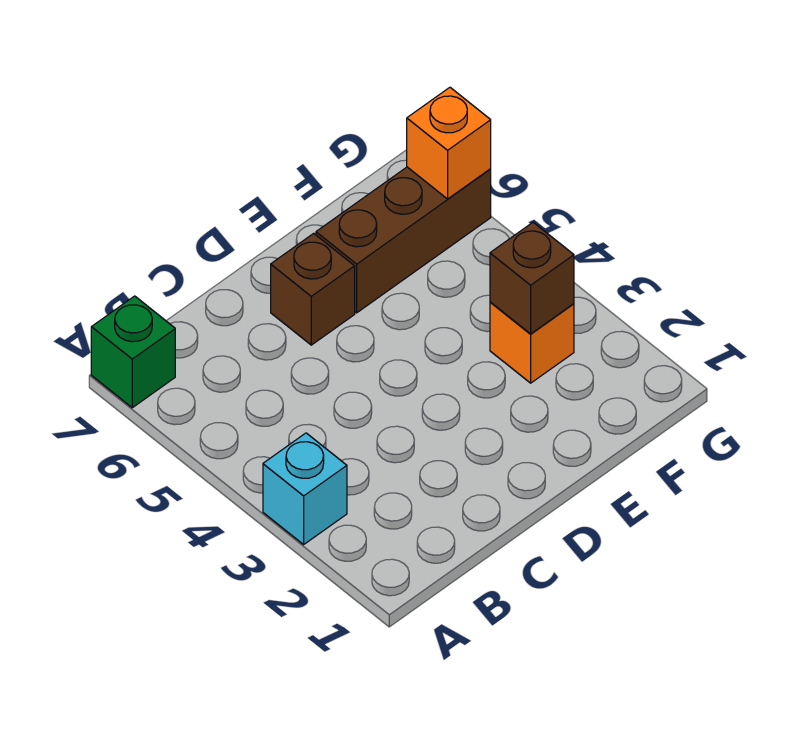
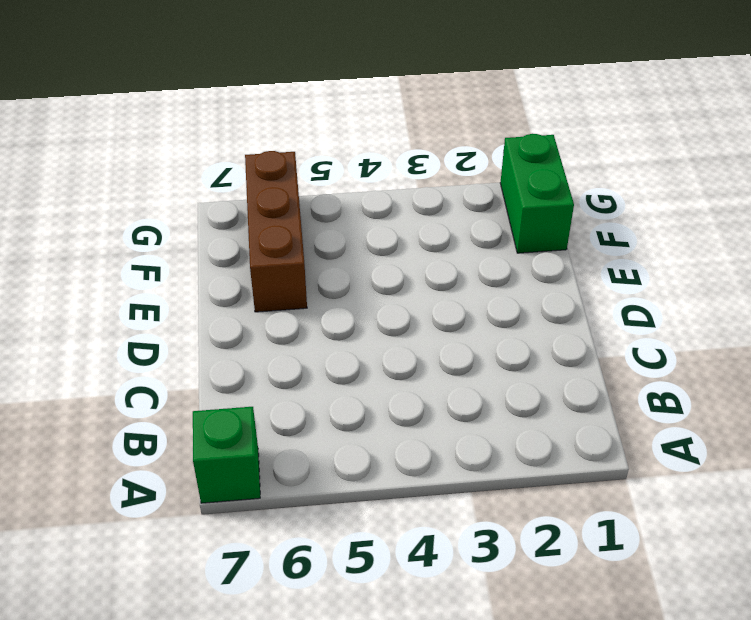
green brick F1:G1 level 1 -> none
none -> cyan brick A3 level 1
none -> brown brick D6 level 1

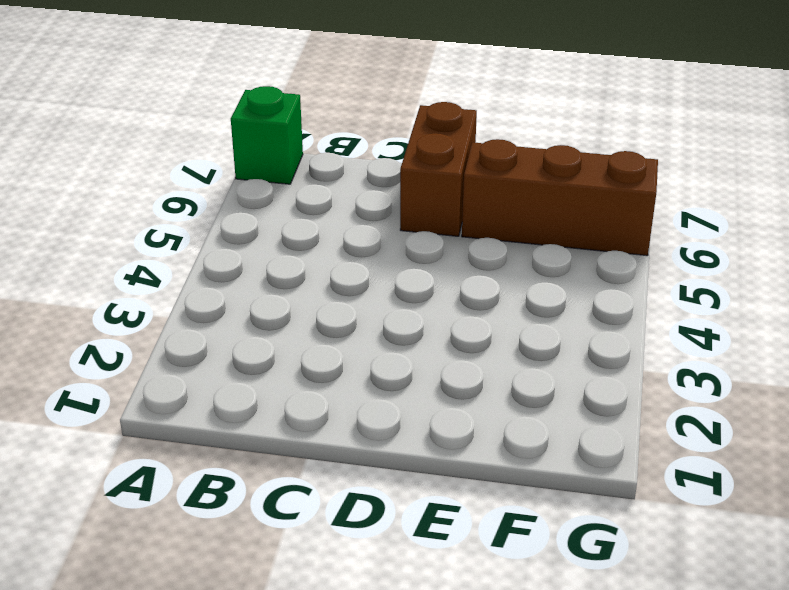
brown brick D6:D7 level 1 -> brown brick D6 level 1
none -> cyan brick A3 level 1
none -> orange brick F3 level 1

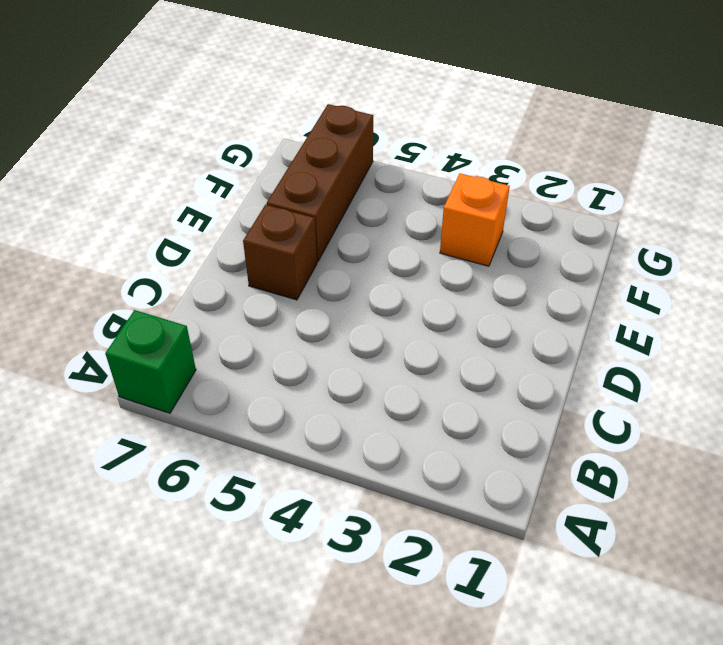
none -> cyan brick A3 level 1
none -> brown brick F3 level 2

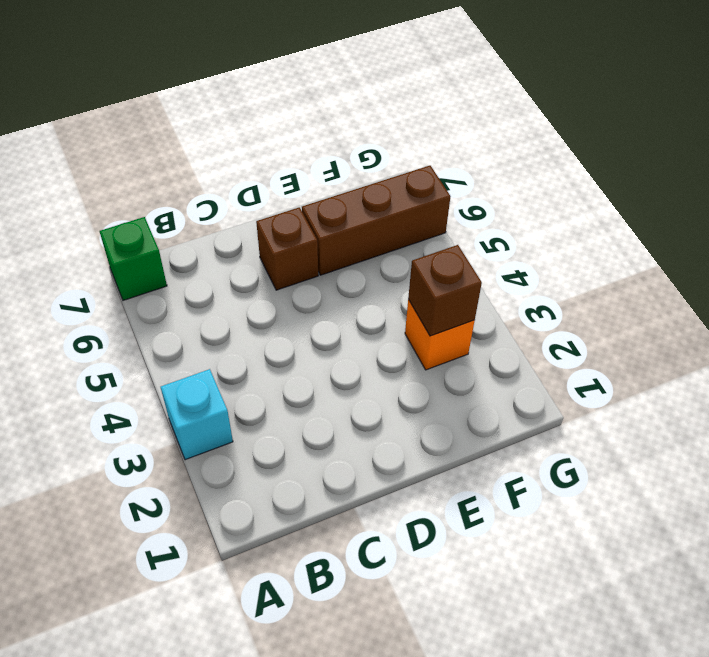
none -> orange brick G6 level 2

